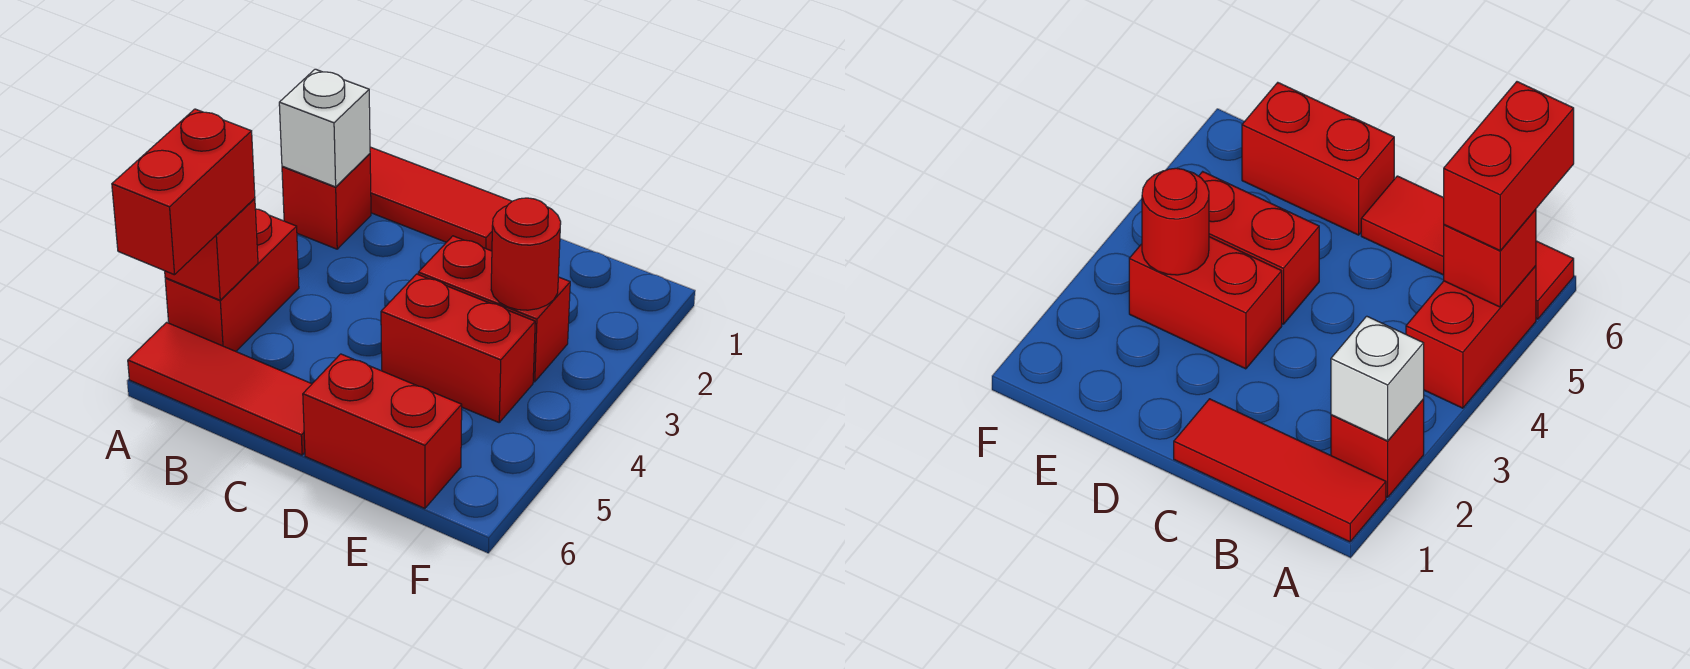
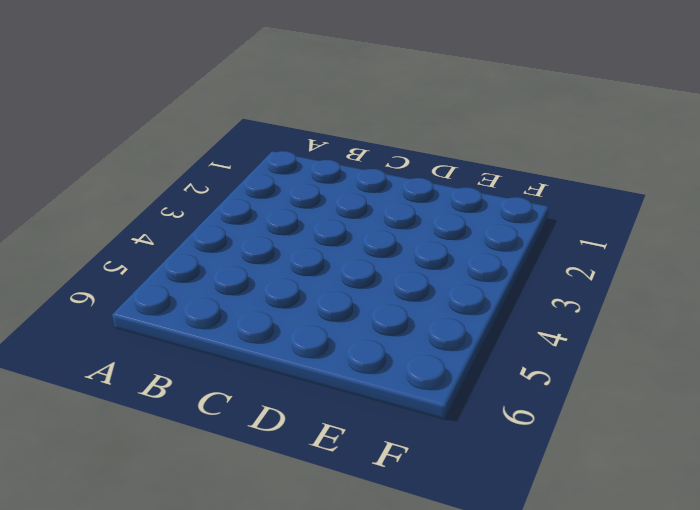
none -> red tile A1:C1 level 1
none -> red brick A2 level 1

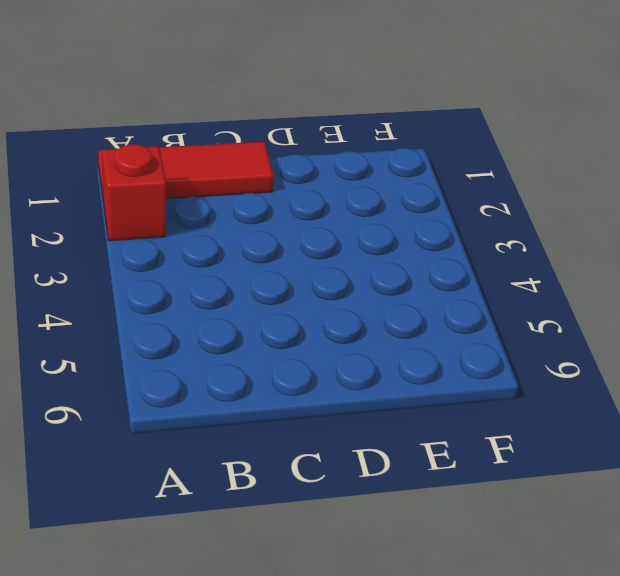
none -> red brick A4:A5 level 1
none -> red tile A6:C6 level 1

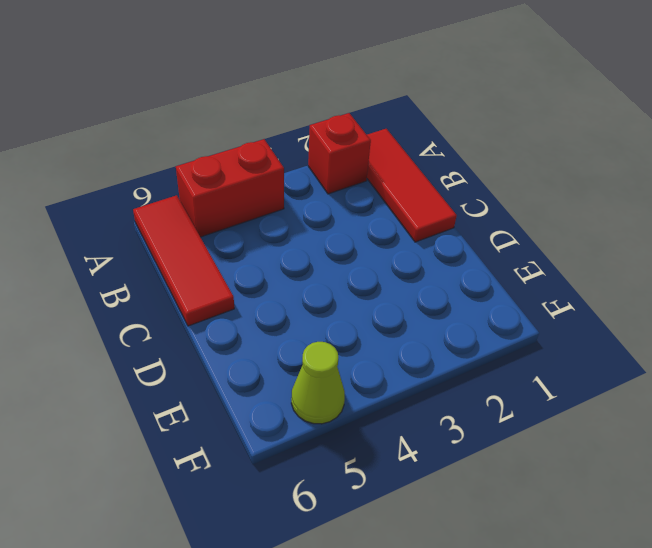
lime cone F5 level 1 -> none
none -> red brick D3:E3 level 1
none -> red brick D4:E4 level 1

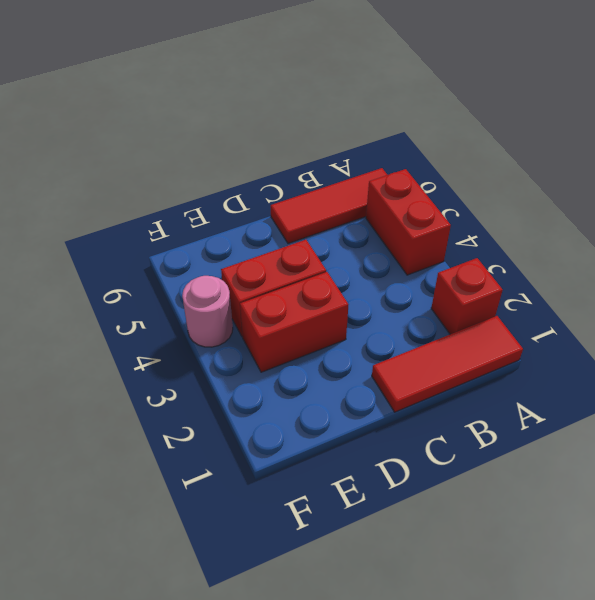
pink round brick F4 level 1 -> none
none -> red brick D6:E6 level 1
none -> white brick A2 level 2

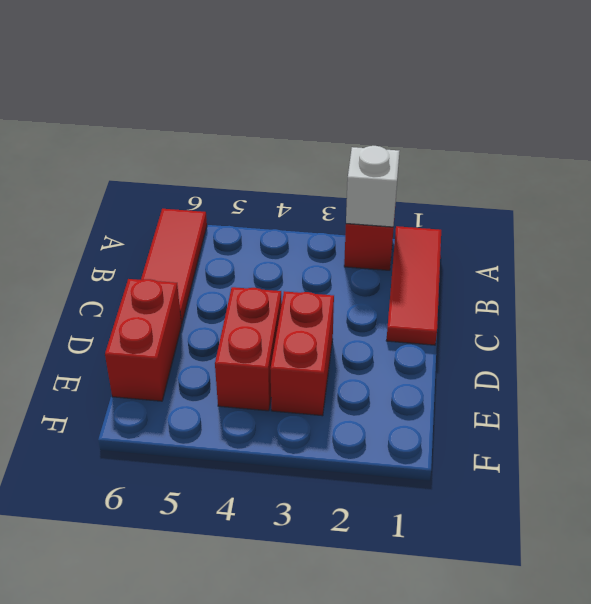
none -> red brick A4:A5 level 1
none -> red brick A5 level 2

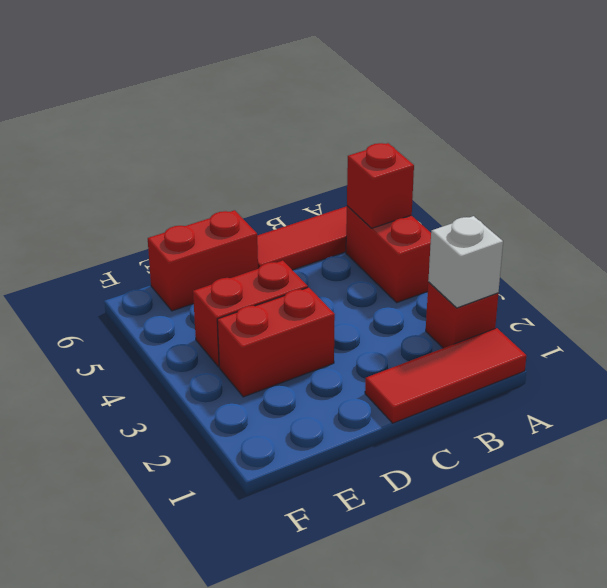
none -> red round brick E3 level 2
none -> red brick A5:A6 level 3

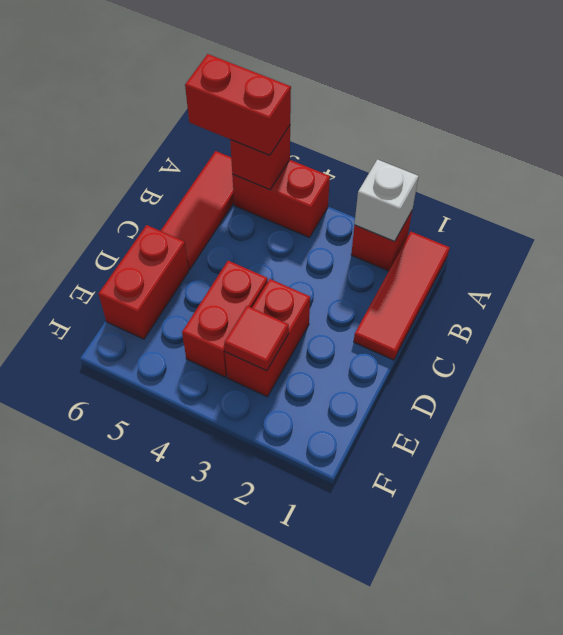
red tile E3 level 2 -> red round brick E3 level 2

